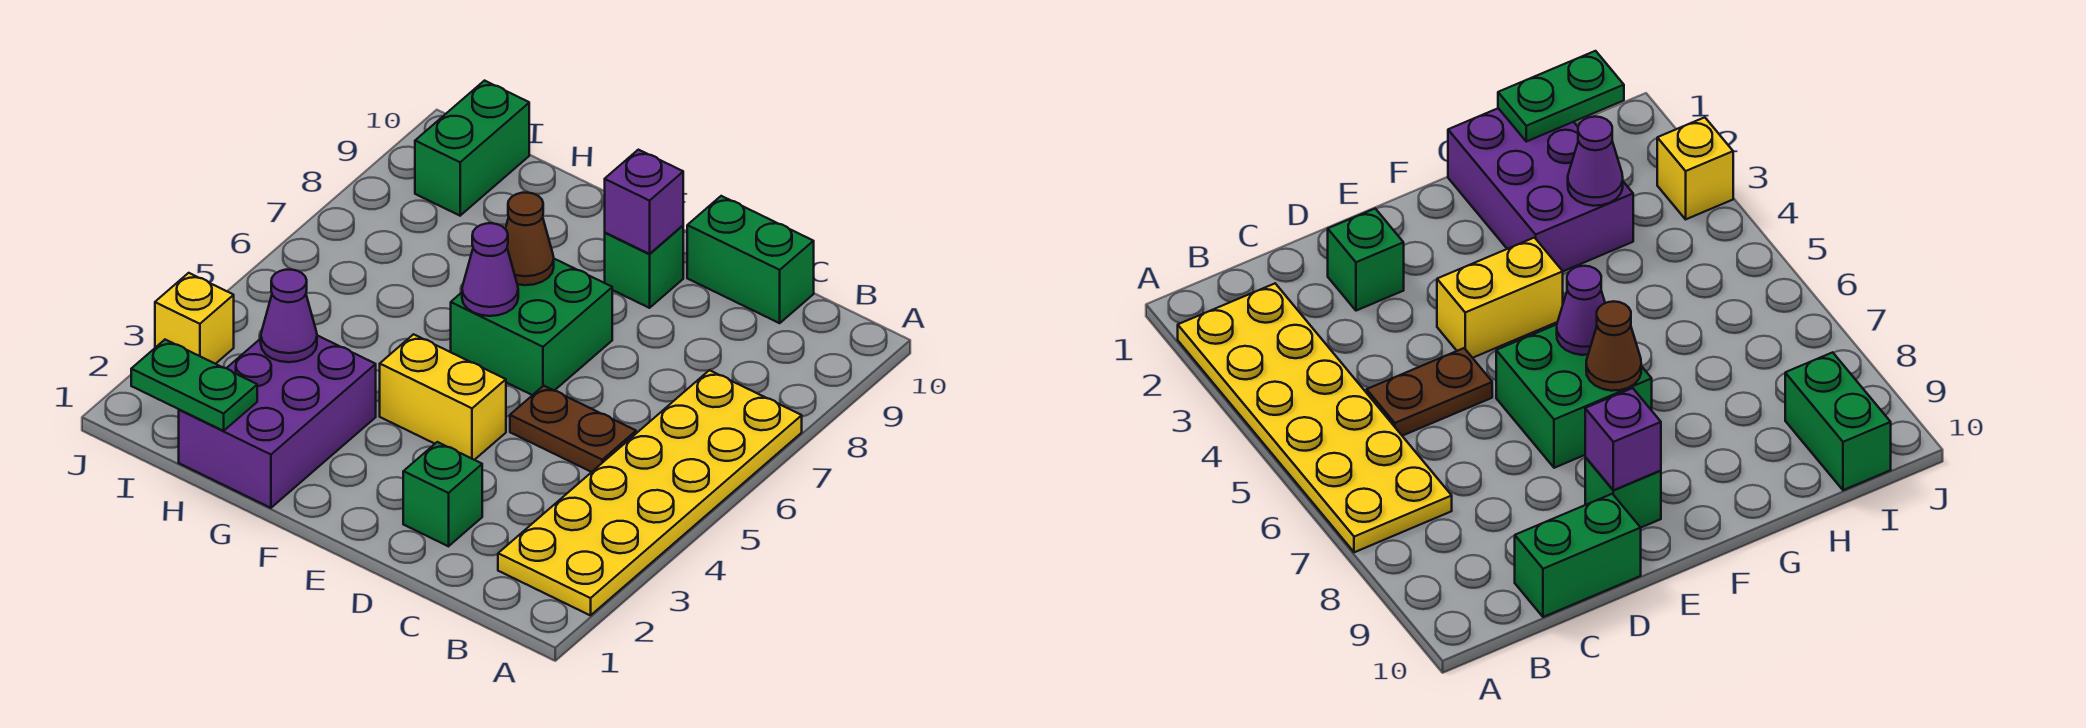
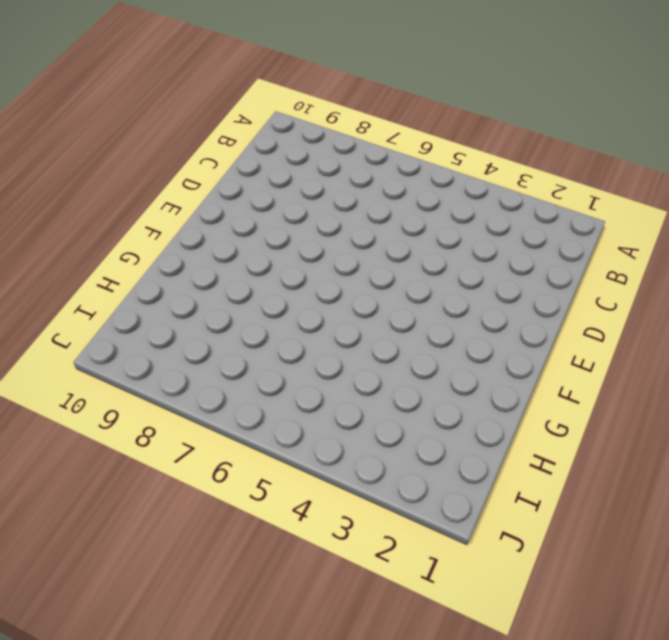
none -> yellow plate A2:B7 level 1
none -> brown plate C5:D5 level 1
none -> green brick C10:D10 level 1

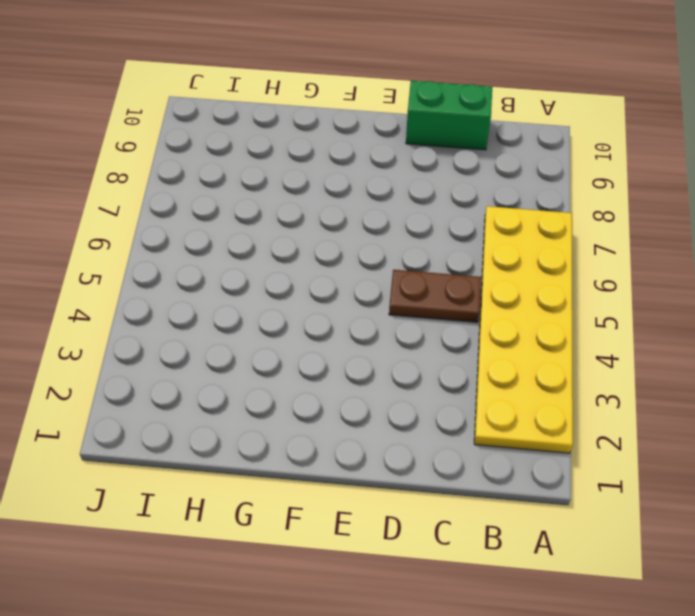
none -> green brick D2 level 1
none -> yellow brick E4:F4 level 1
none -> green brick E6:F7 level 1

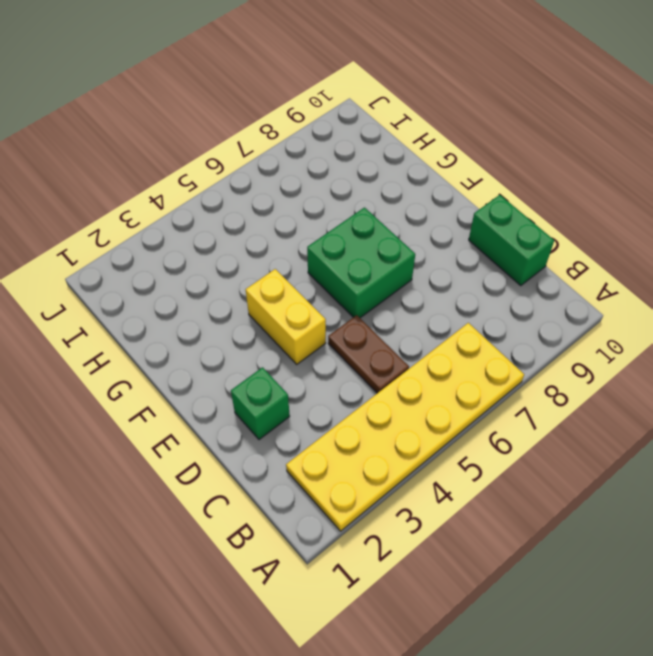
none -> green brick E9 level 1
none -> purple brick G1:H3 level 1
none -> green brick I9:I10 level 1

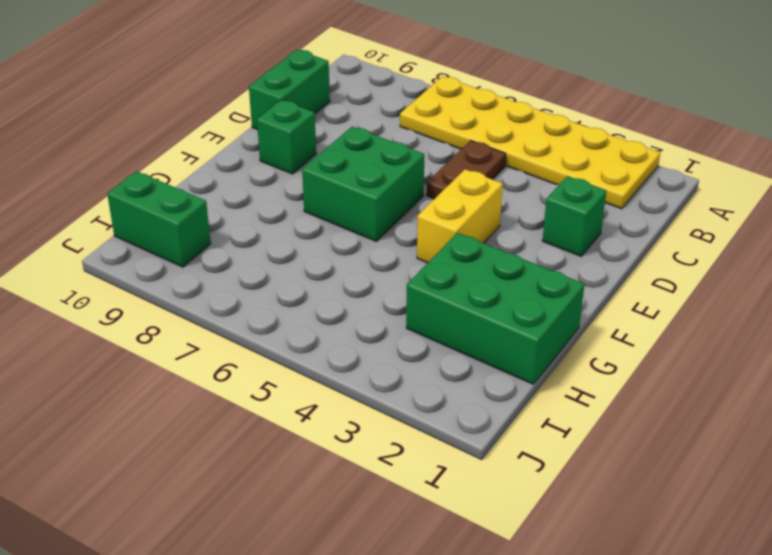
green brick G1:H3 level 1 -> purple brick G1:H3 level 1
none -> yellow brick J3 level 1
none -> purple brick E9 level 2
none -> purple cone F6 level 2

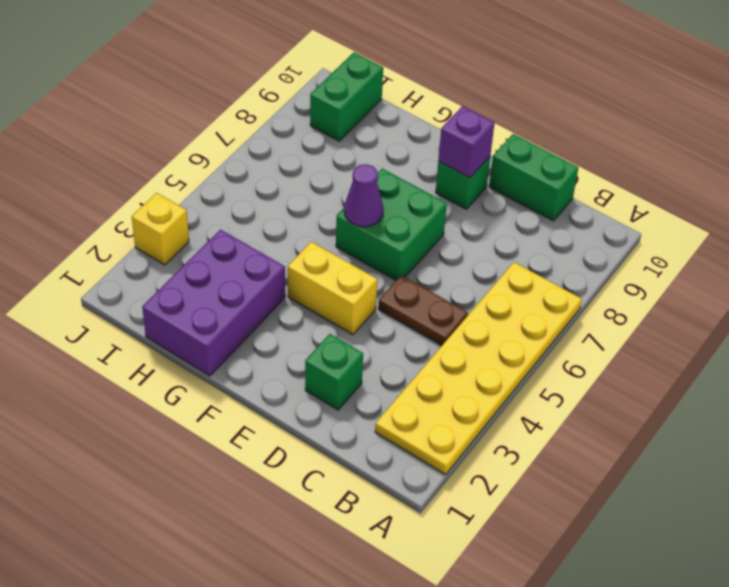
none -> brown cone F7 level 2
none -> green plate H1:I1 level 2
none -> purple cone H3 level 2

